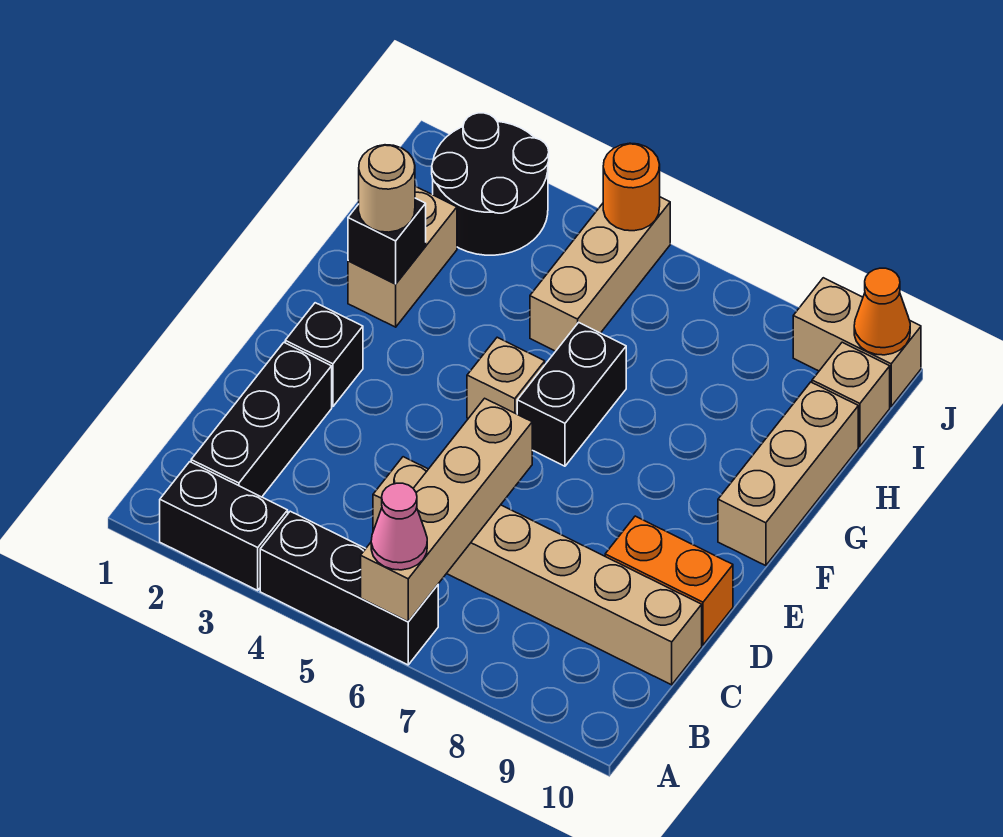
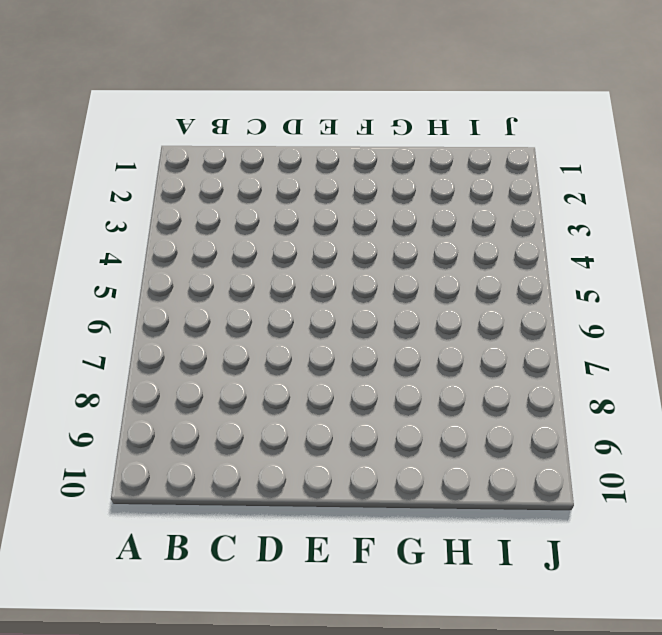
none -> black brick A2:A3 level 1
none -> black brick A4:A6 level 1
none -> black brick B2:D2 level 1

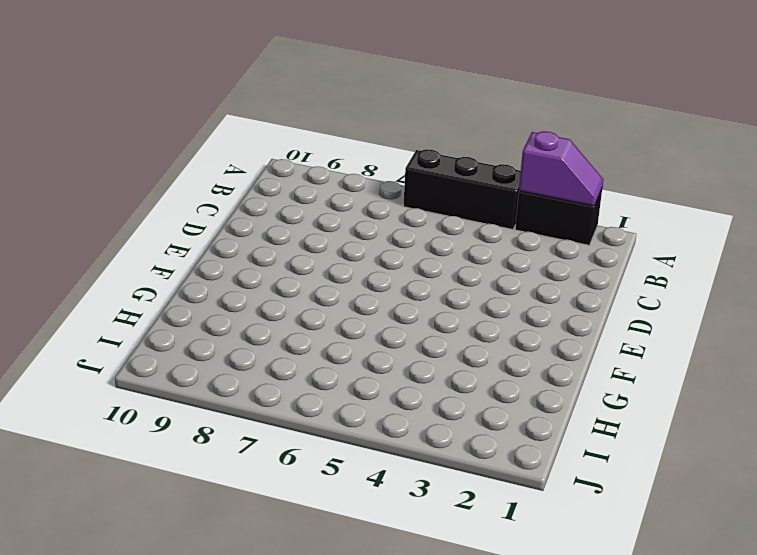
purple slope A2:A3 level 2 top 3 -> none
none -> black brick B2:D2 level 1
none -> tan brick C5:C10 level 1
none -> orange brick D9:D10 level 1

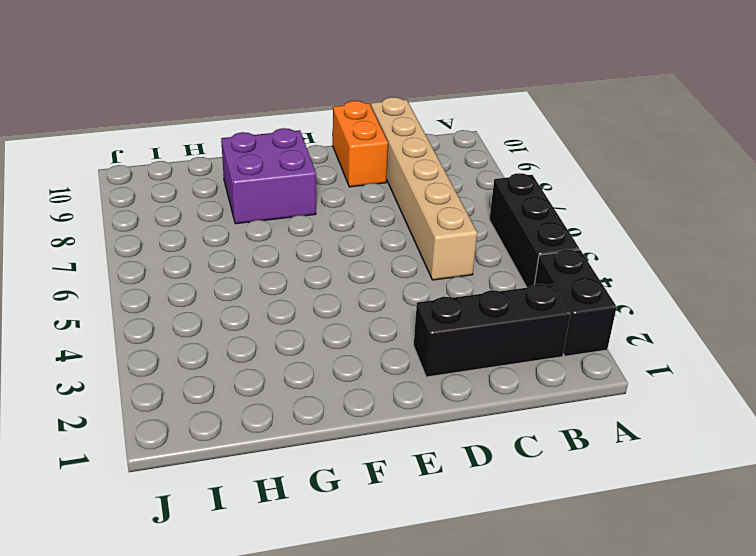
purple brick F8:G9 level 1 -> none
none -> black brick E2 level 1
none -> tan brick F5 level 1
none -> black brick F6:G6 level 1

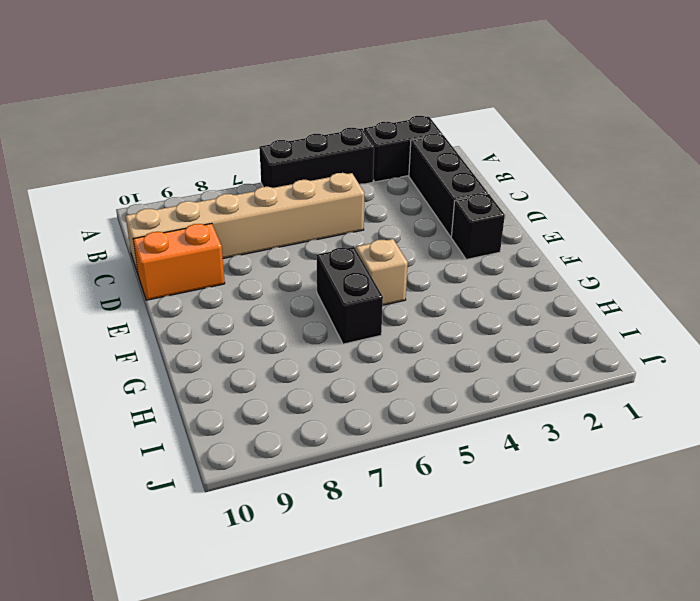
none -> tan brick F10:H10 level 1
none -> tan brick G2:H2 level 1
none -> tan brick H5:J5 level 1

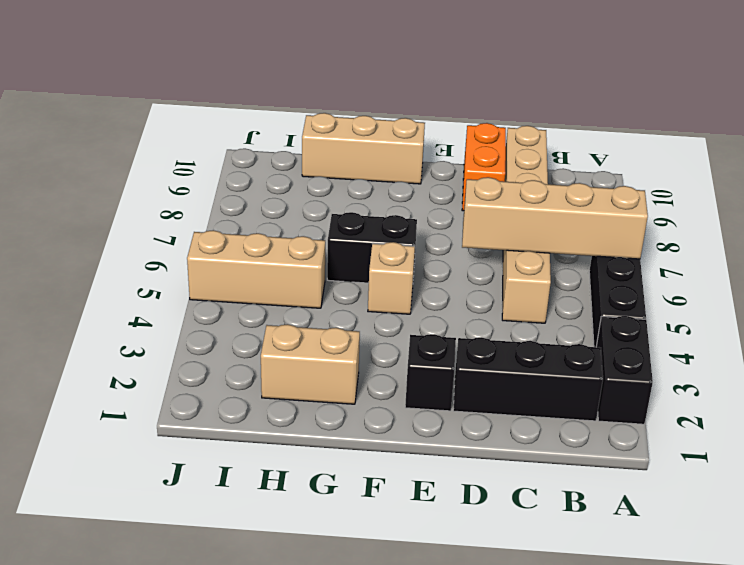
none -> black round brick I2:J3 level 1
none -> tan brick I10 level 1
none -> tan brick J9:J10 level 1

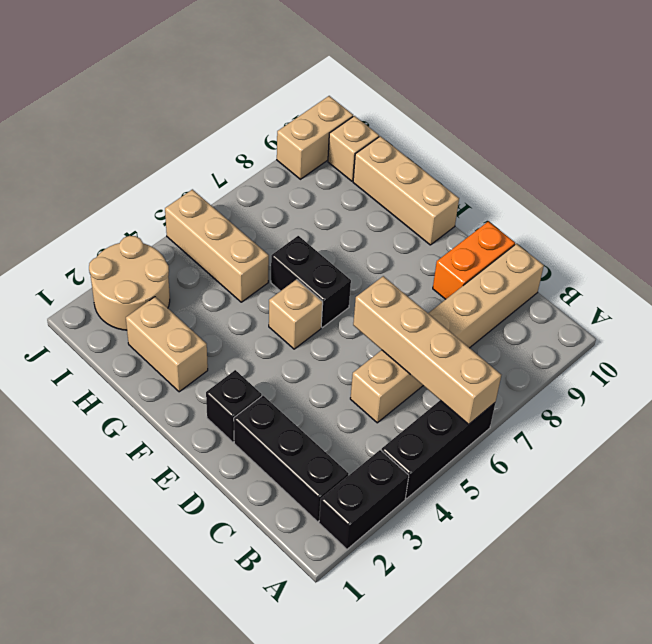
tan round brick I2:J3 level 1 -> black round brick I2:J3 level 1
none -> black brick G2 level 2
none -> orange round brick J5 level 2
none -> orange cone J10 level 2

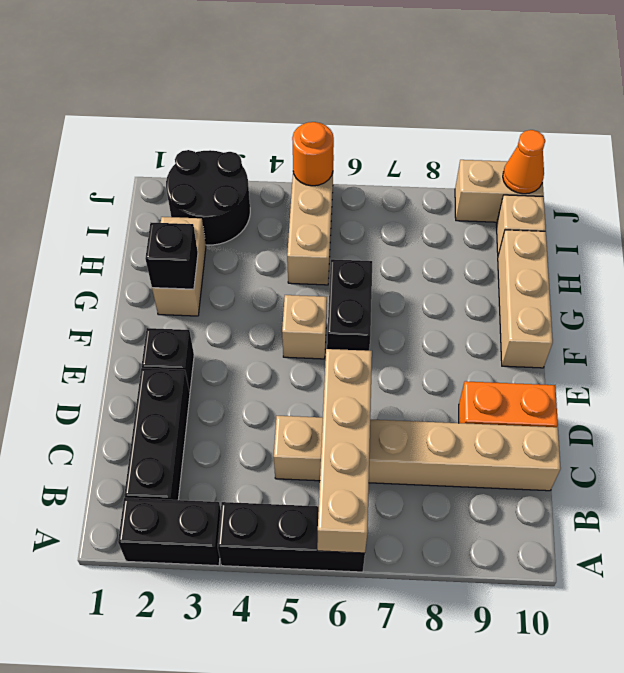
none -> pink cone A6 level 3
none -> tan round brick G2 level 3

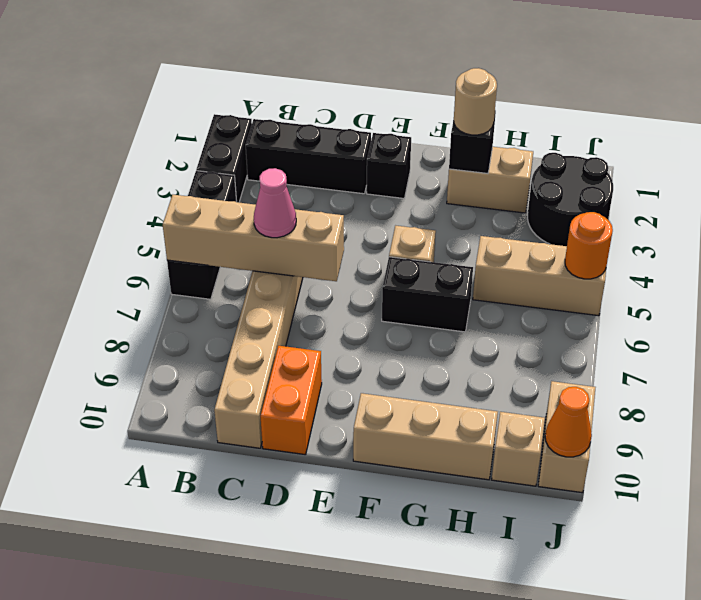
pink cone C6 level 3 -> pink cone A6 level 3

